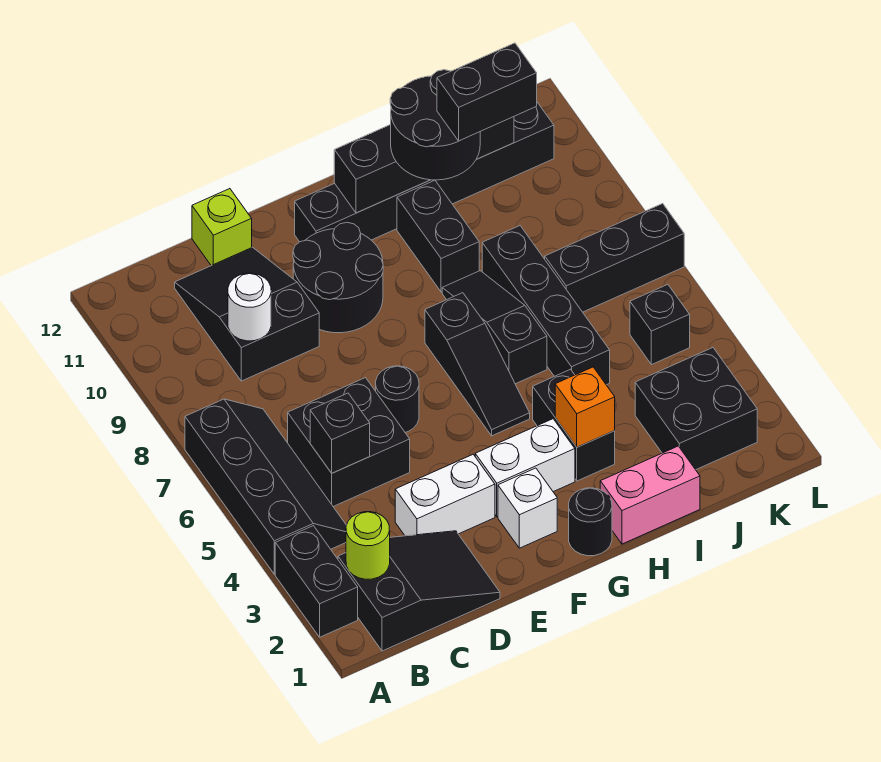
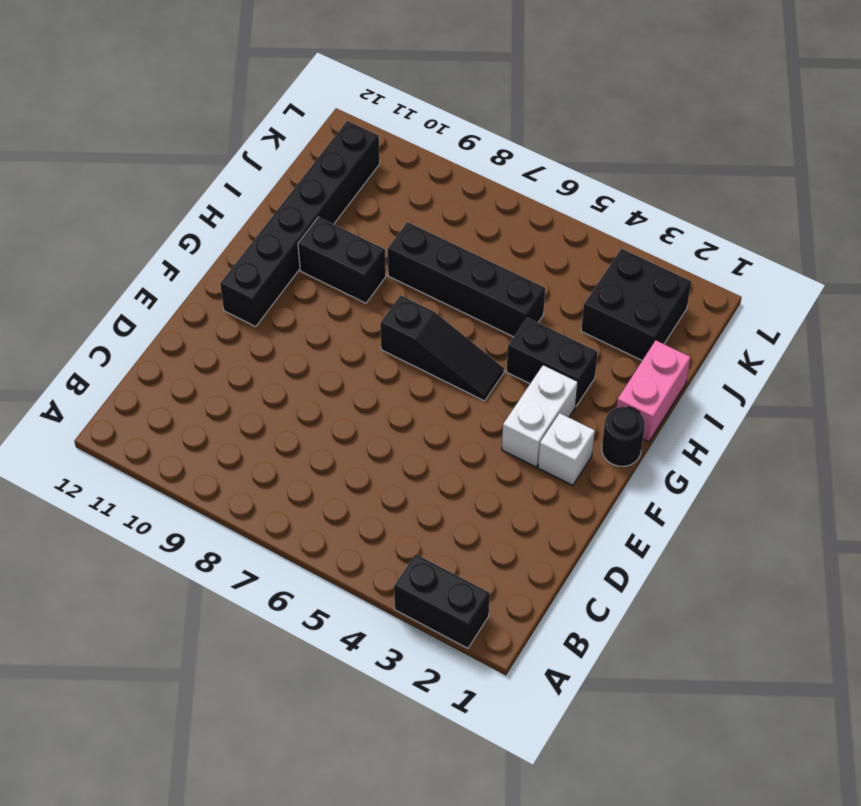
none -> black slope A4:B7 level 1 top A
none -> black slope B1:D2 level 1 top B
none -> black brick C5:D6 level 1

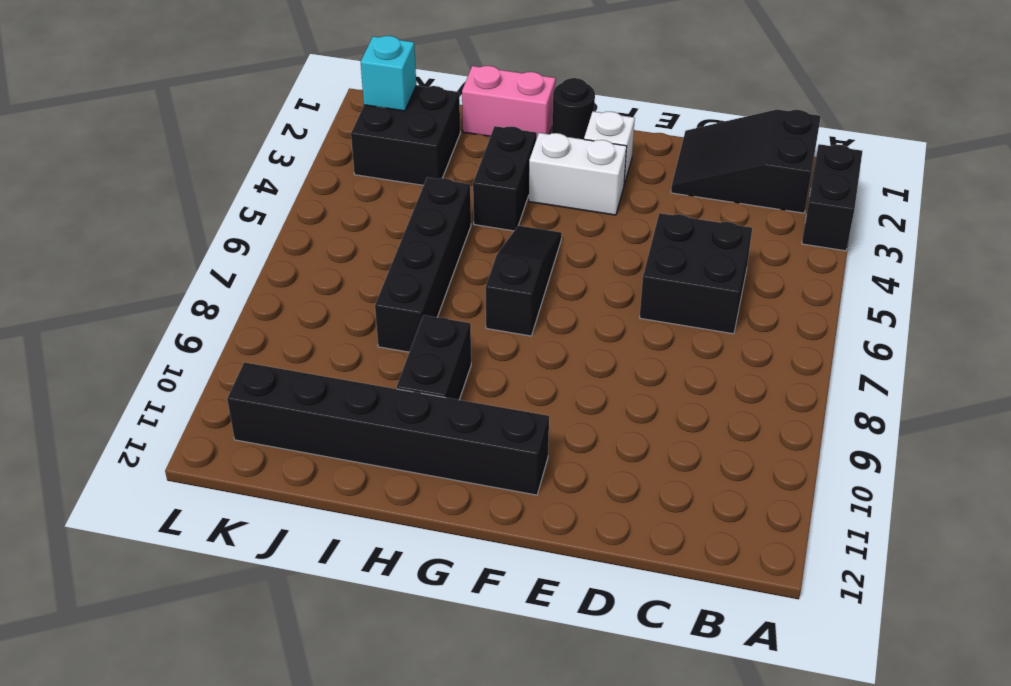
cyan brick K2 level 2 -> none
none -> black slope A4:B7 level 1 top A
none -> black slope C9:D11 level 1 top 9
none -> white brick D3:E3 level 1

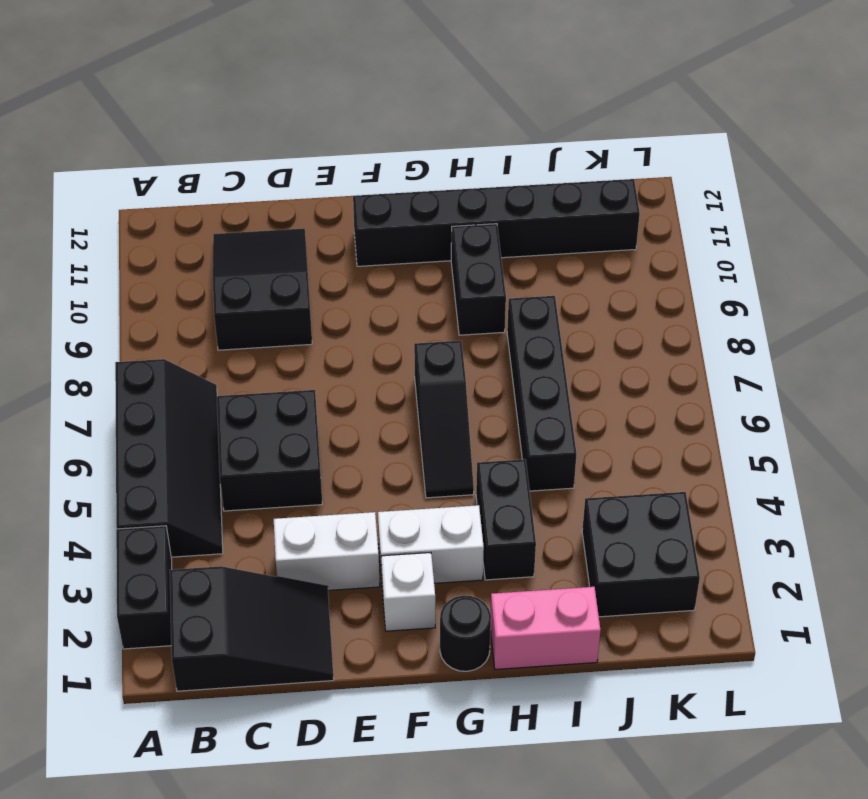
none -> lime brick D12 level 1
none -> black round brick E6 level 1
none -> black round brick E9:F10 level 1

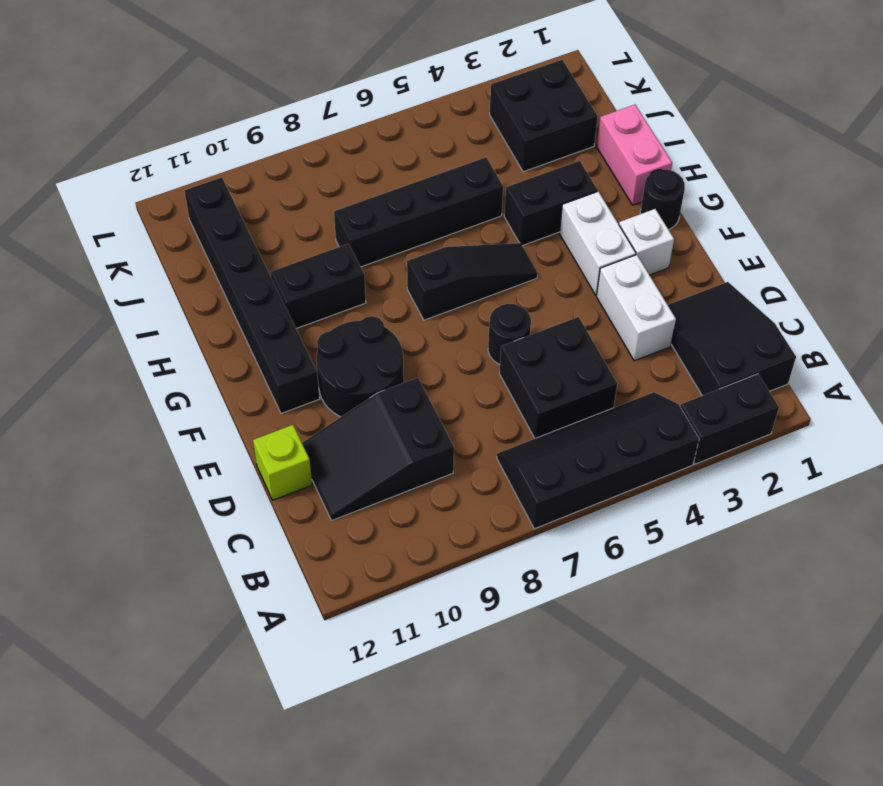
none -> black slope H6:H8 level 1 top 6
none -> black brick J7:L7 level 1
none -> black brick K5 level 1

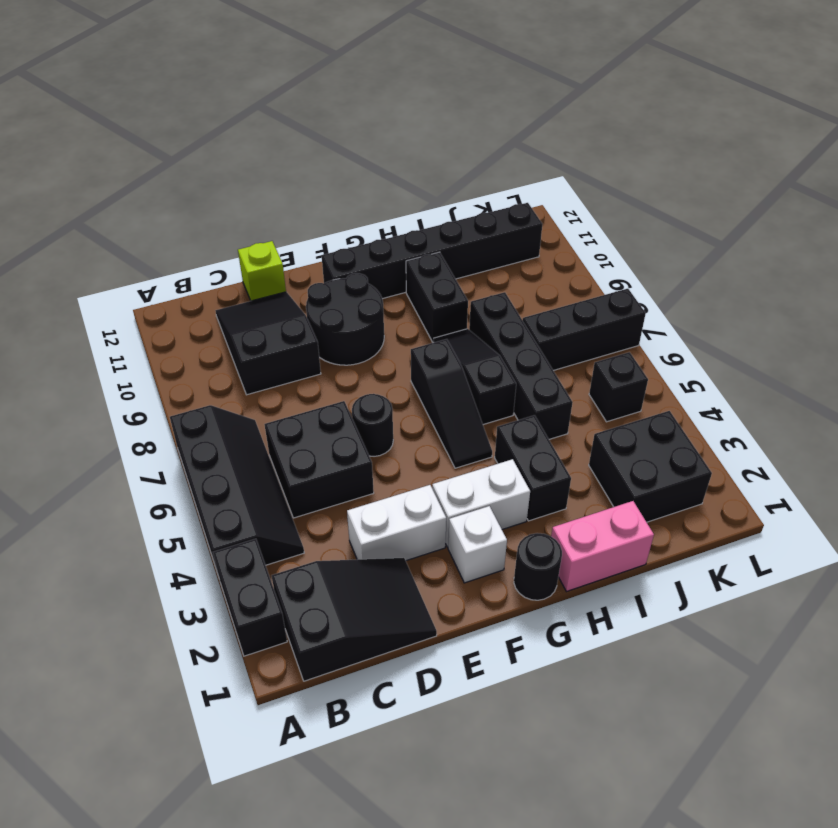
none -> lime round brick B2 level 2
none -> black brick C5 level 2
none -> white round brick C9 level 2

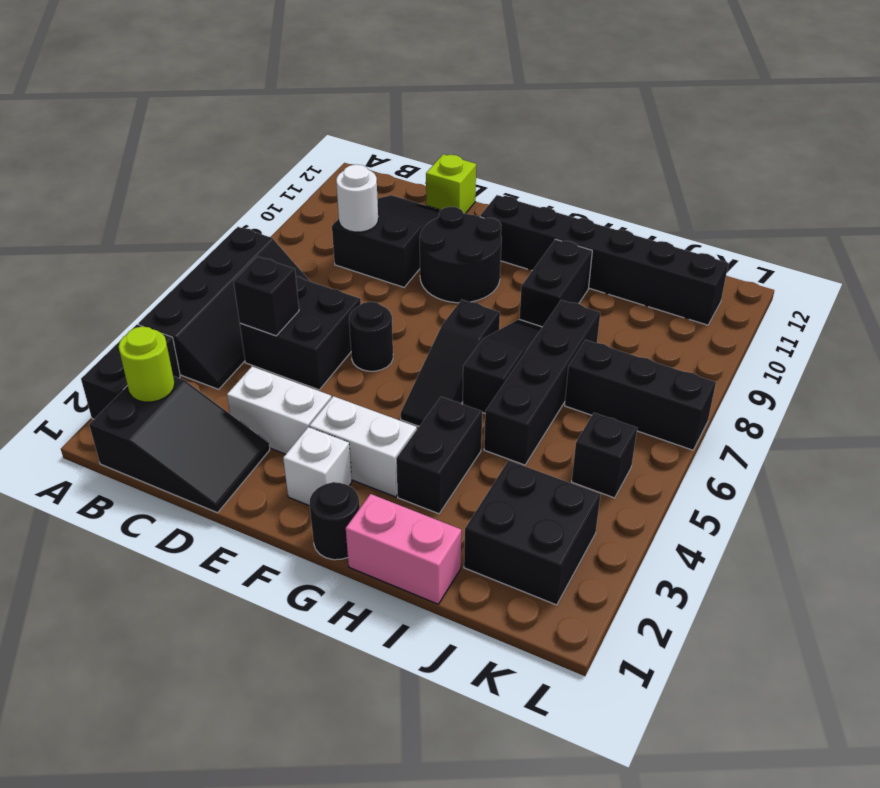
none -> black brick G11:J11 level 2
none -> orange brick H3 level 2
none -> black round brick H10:I11 level 3

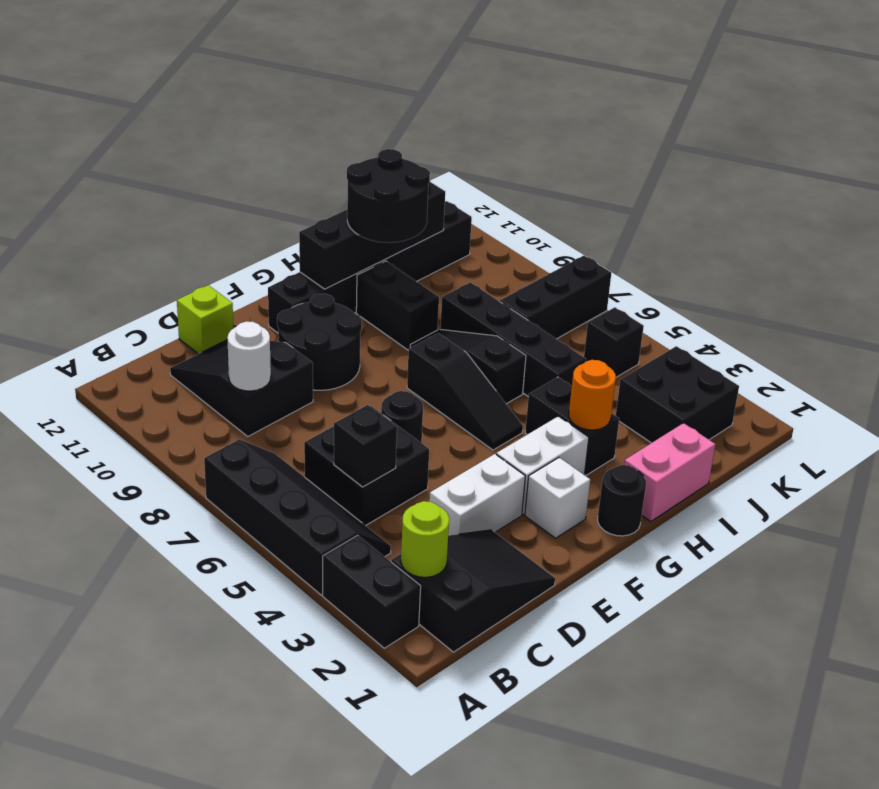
orange round brick H3 level 2 -> orange brick H3 level 2
none -> black brick I10:J10 level 4

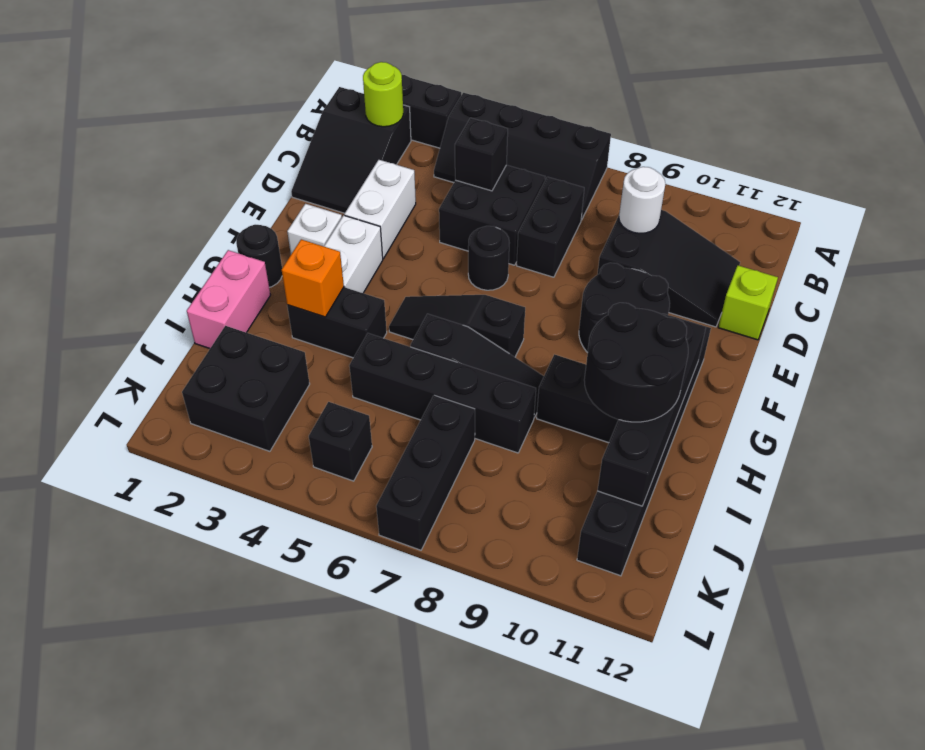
black brick C7:D7 level 1 -> black brick I10:J10 level 4

